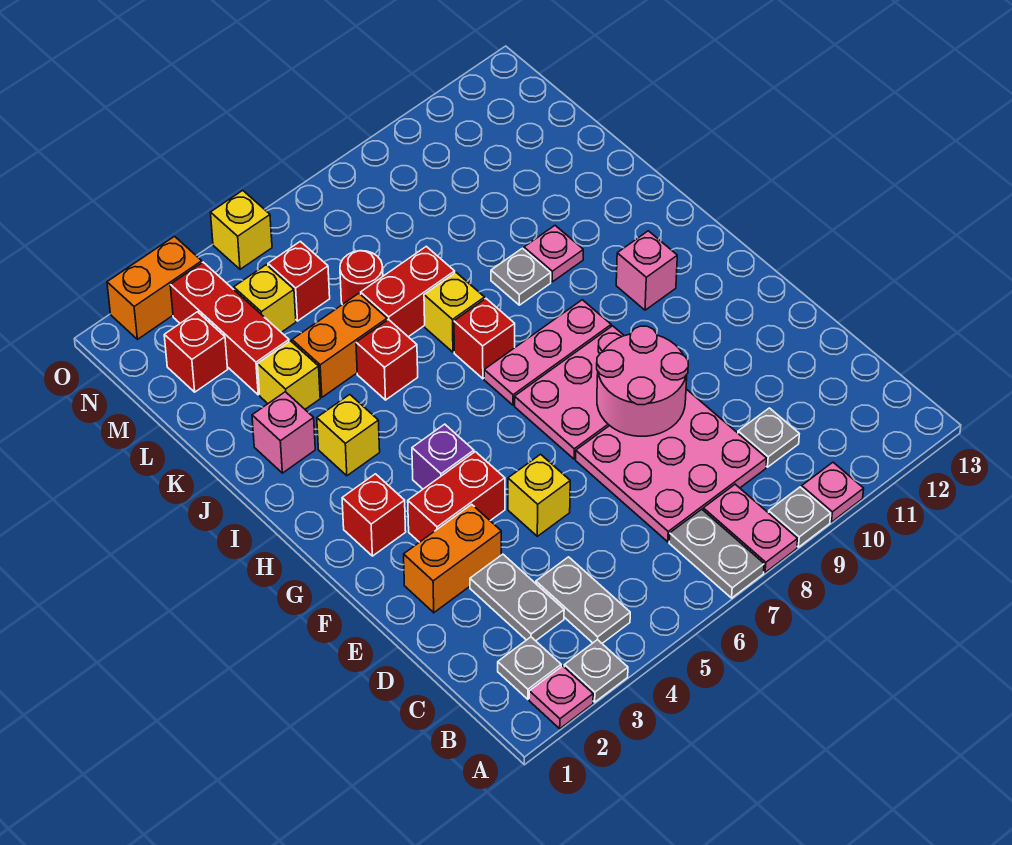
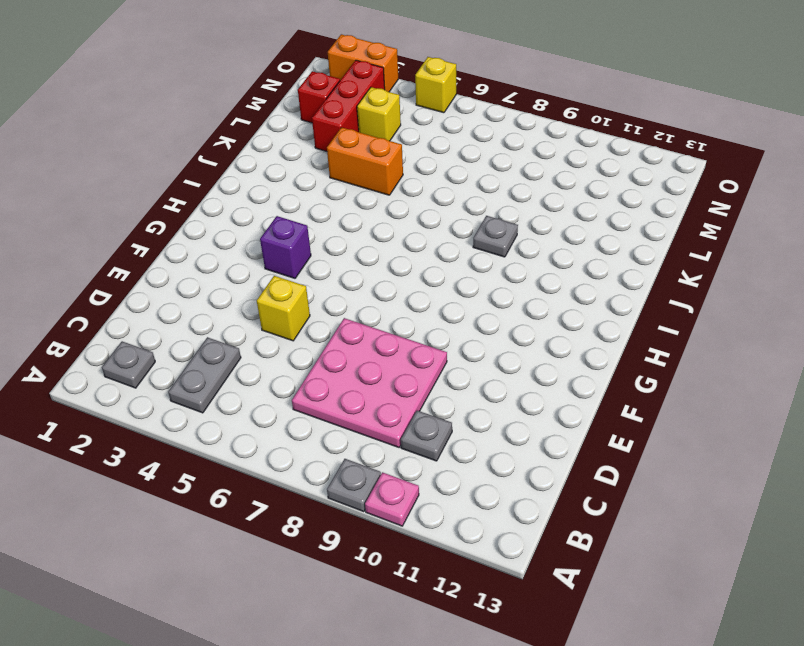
none -> pink plate A2 level 1
none -> grey plate A3 level 1
none -> grey plate A7:B7 level 1
none -> pink plate A8:B8 level 1

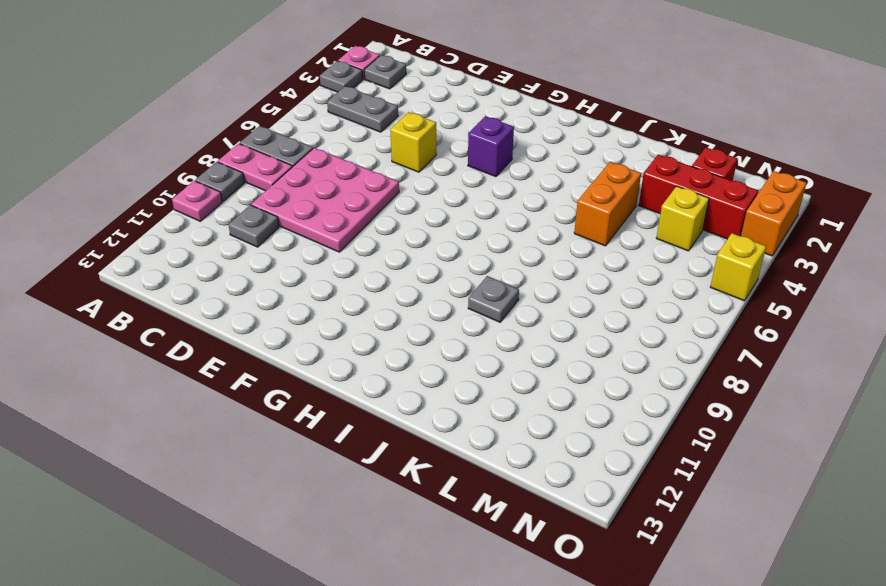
none -> grey plate C3:D3 level 1
none -> orange brick E2:E3 level 1
none -> red brick F3:F4 level 1
none -> pink plate F7:G9 level 1

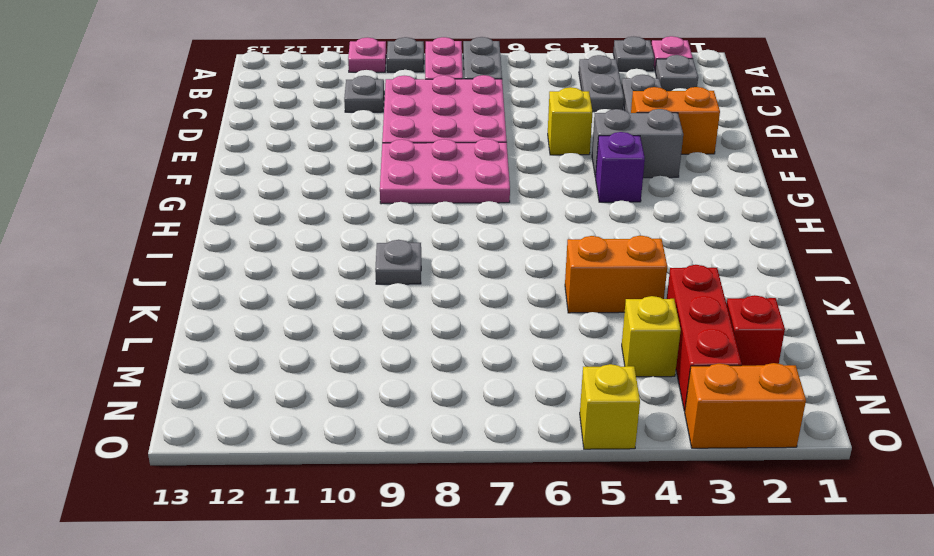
grey brick F3:F4 level 1 -> red brick F3:F4 level 1
none -> red brick G2 level 1
none -> pink plate H7:H9 level 1
none -> pink brick H11 level 1
none -> yellow brick I3 level 1

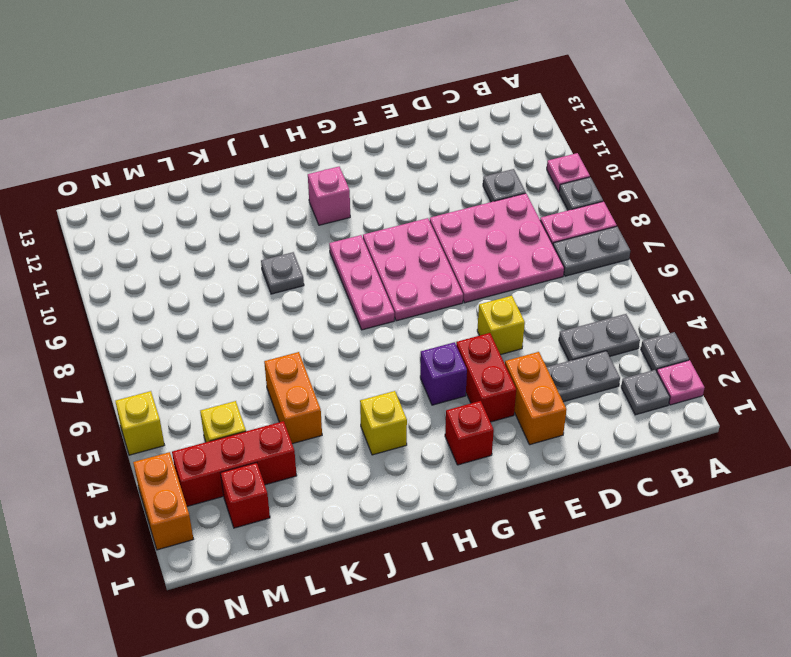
none -> red brick I7 level 1
none -> pink brick J2 level 1
none -> red brick J5 level 1
none -> yellow brick J7 level 1

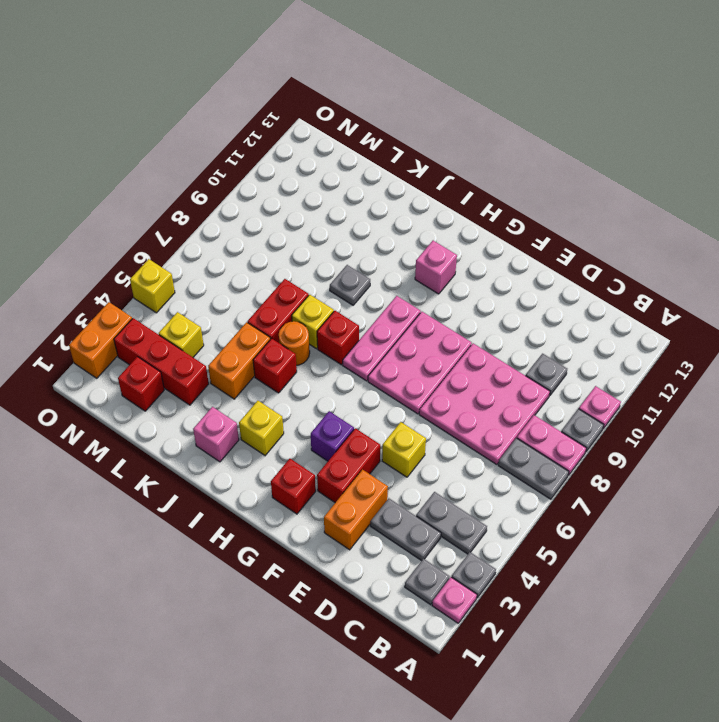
orange round brick J6 level 1 -> none
none -> pink plate J10 level 1
none -> yellow brick K3 level 1
none -> red round brick L6 level 1
none -> red brick M5 level 1

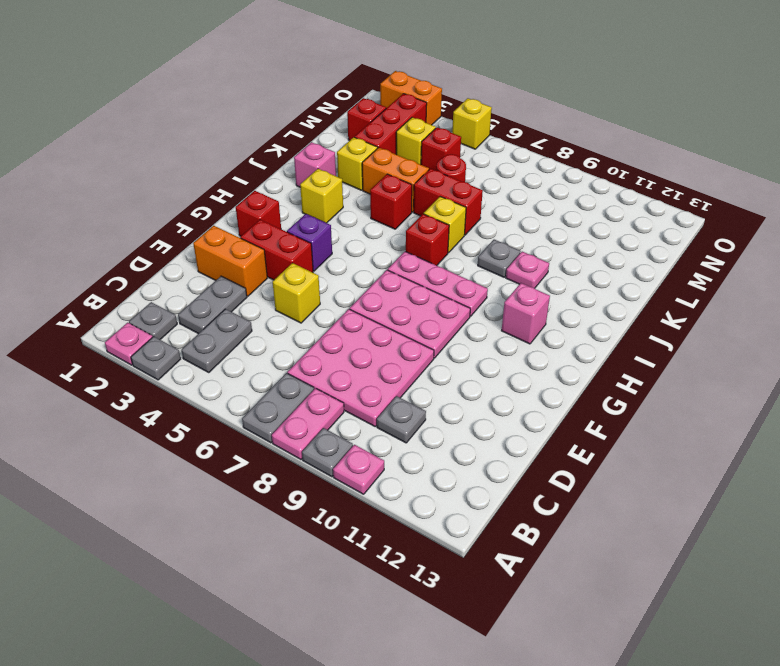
none -> pink round brick E8:F9 level 2

